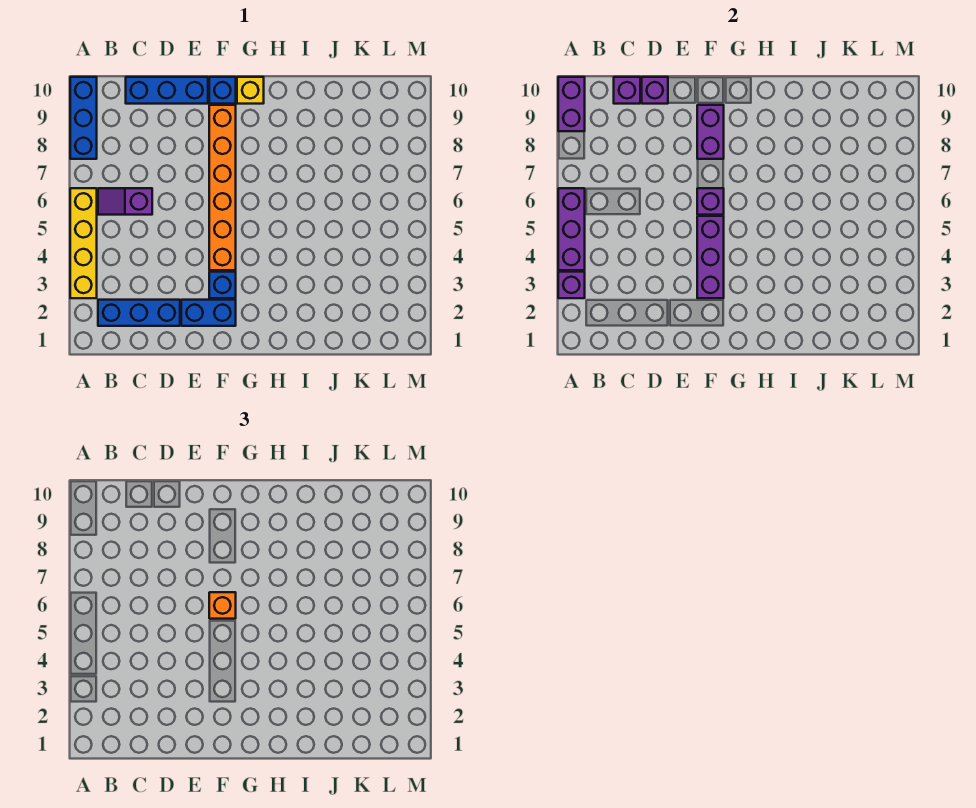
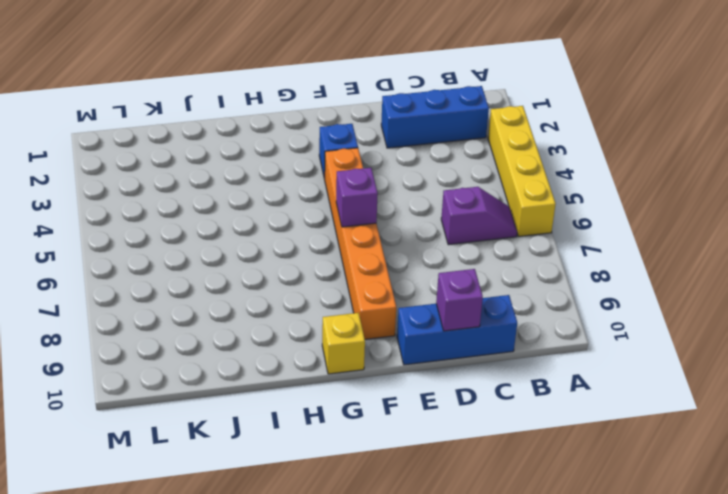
none -> blue brick A8:A10 level 1
none -> blue brick E2:F2 level 1
none -> blue brick F10 level 1

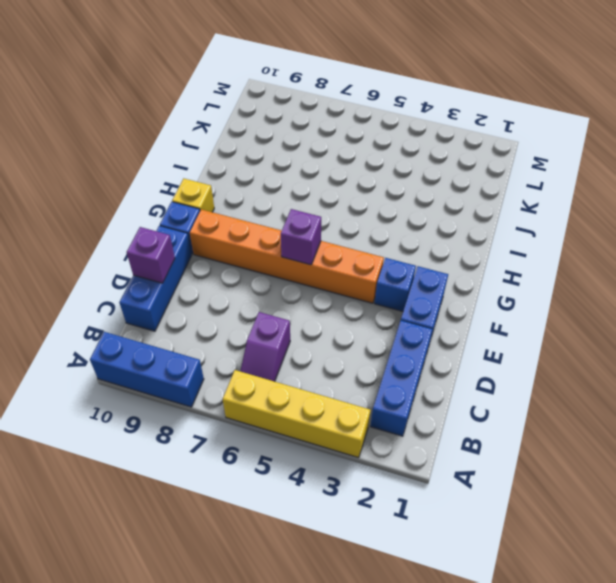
none -> purple brick A3 level 2
none -> purple brick A4:A6 level 2
none -> purple brick A9:A10 level 2

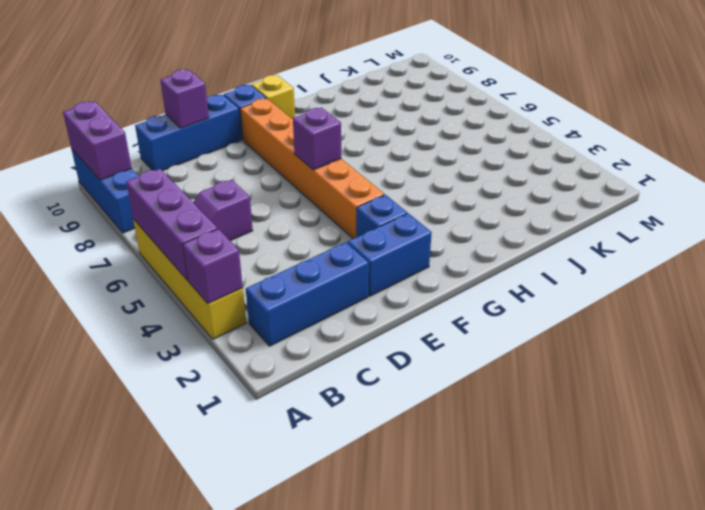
none -> purple brick C10 level 2
none -> purple brick F3:F5 level 2
none -> purple brick F8:F9 level 2

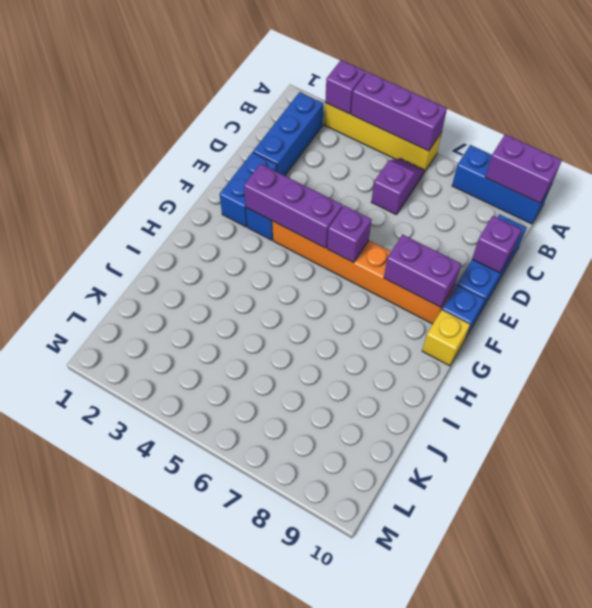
none -> purple brick C10 level 2
none -> orange brick F6 level 3

